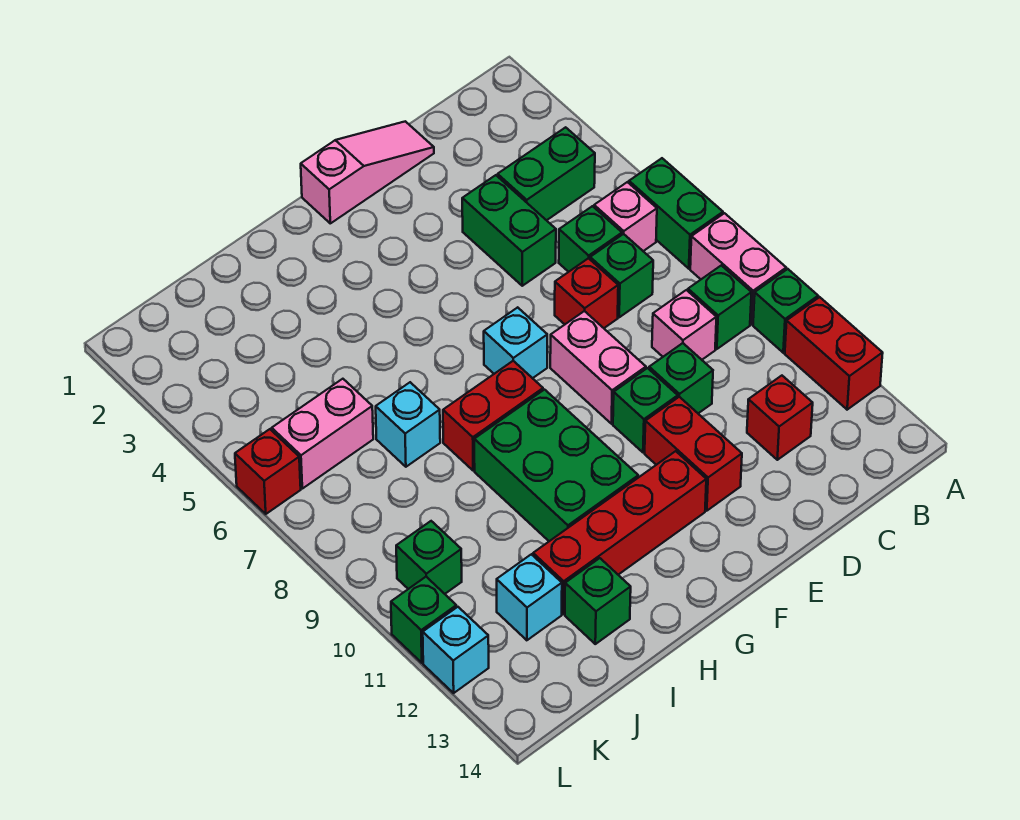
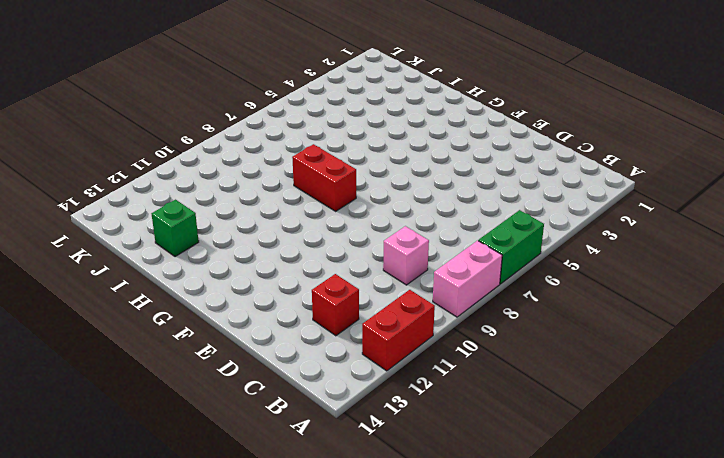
none -> green brick A10 level 1
none -> green brick B4:C4 level 1
none -> pink brick B6 level 1
none -> green brick B9 level 1

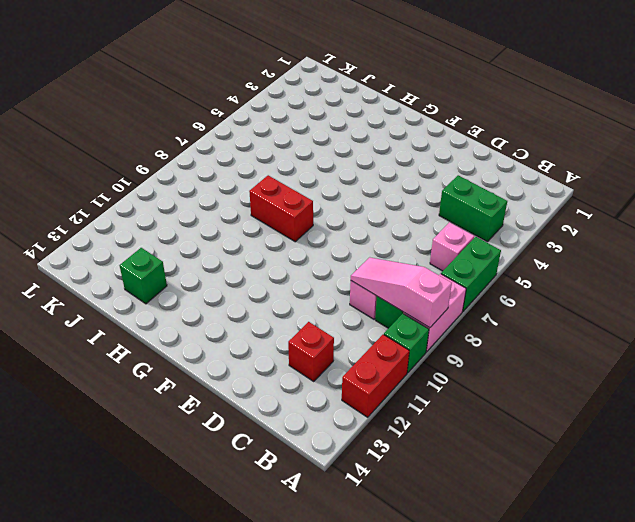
pink slope A9:C9 level 2 top A -> pink slope D1:F1 level 1 top F
none -> green brick C6 level 1
none -> green brick C7 level 1
none -> green brick D4:D5 level 1
none -> red brick D7 level 1

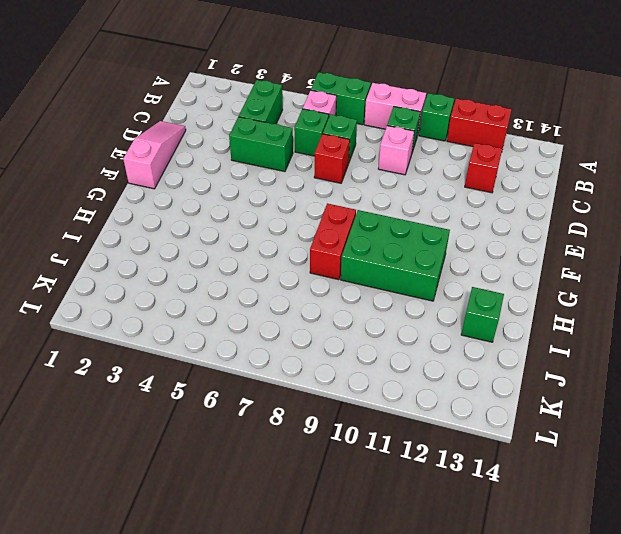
none -> green brick D10 level 1
none -> pink brick E8:E9 level 1
none -> green brick E10 level 1
none -> red brick E11:E12 level 1

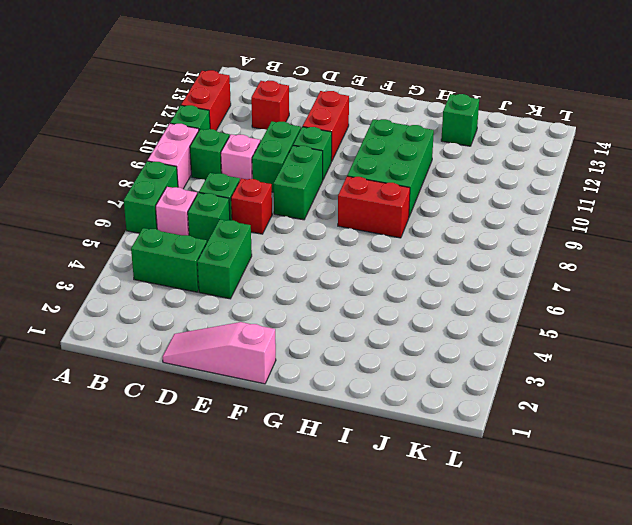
green brick D9:D10 level 1 -> green brick D10 level 1
green brick E8:E9 level 1 -> pink brick E8:E9 level 1
none -> cyan brick F7 level 1
none -> red brick F12:I12 level 1
none -> cyan brick I7 level 1
none -> pink brick J6:K6 level 1

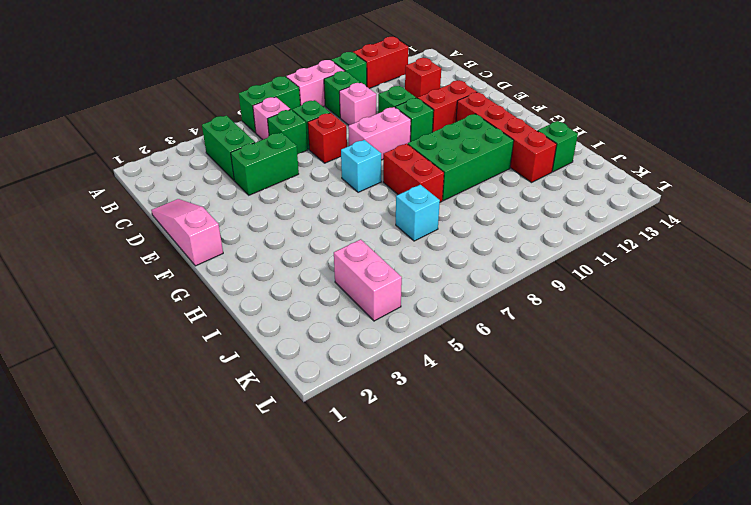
pink brick J4:K4 level 1 -> pink brick J6:K6 level 1
none -> cyan brick J12 level 1
none -> green brick K10 level 1
none -> red brick L6 level 1
none -> green brick L11 level 1

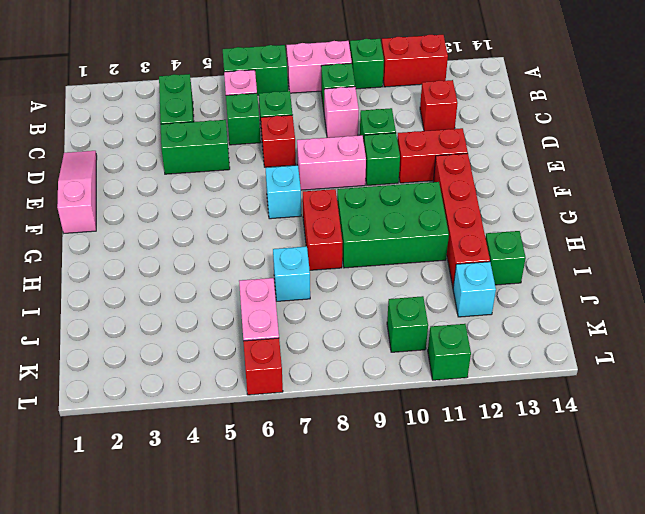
none -> cyan brick L12 level 1

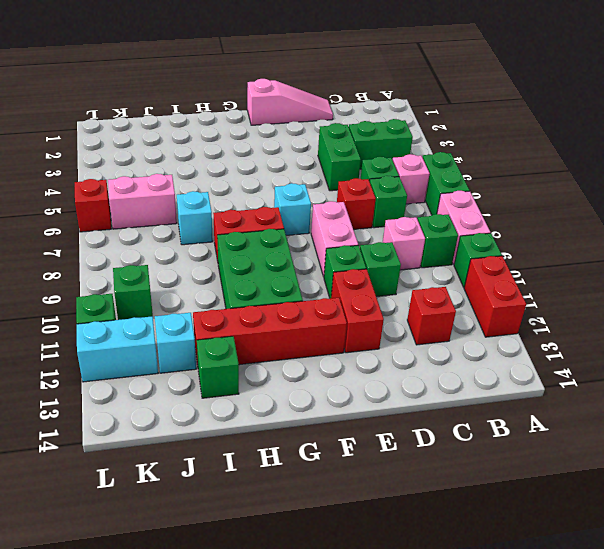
cyan brick K12:L12 level 1 -> cyan brick L12 level 1

